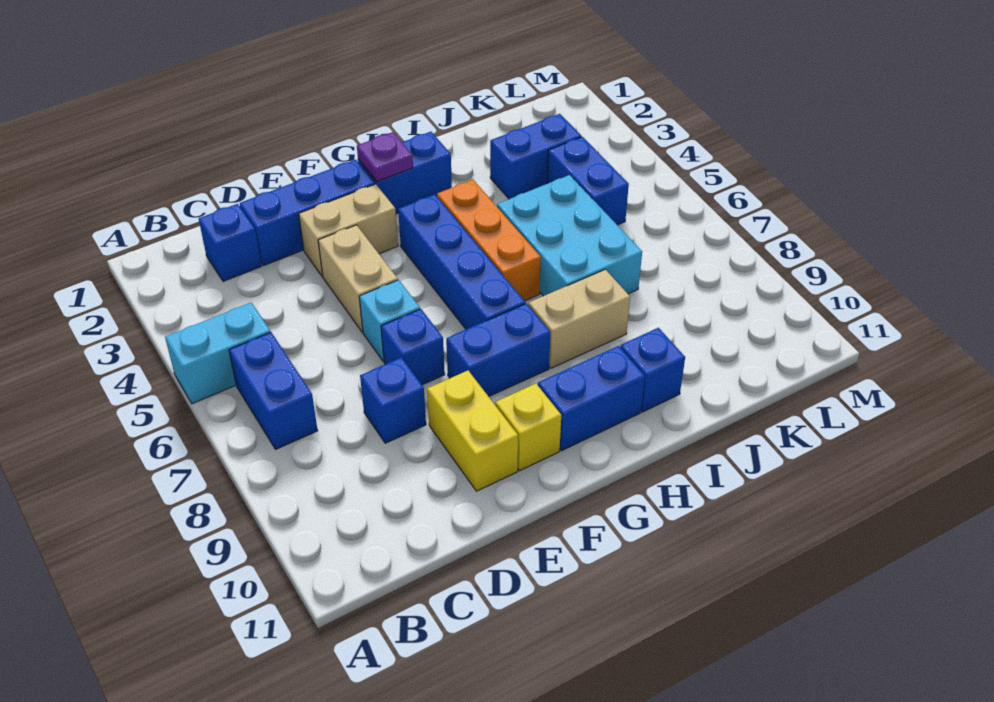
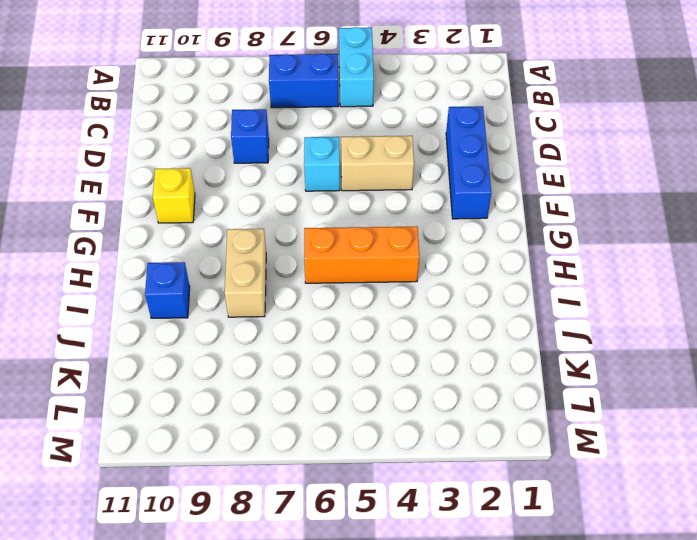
none -> blue brick C2 level 1
none -> tan brick E3:F3 level 1
none -> blue brick E7 level 1

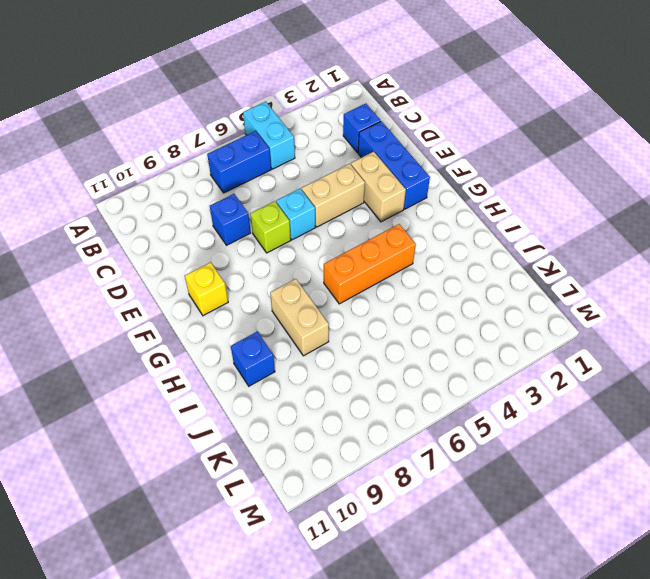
lime brick E7 level 1 -> blue brick E7 level 1
none -> yellow brick E9:E10 level 1
none -> blue brick F8:G8 level 1
none -> blue brick G2:H2 level 1

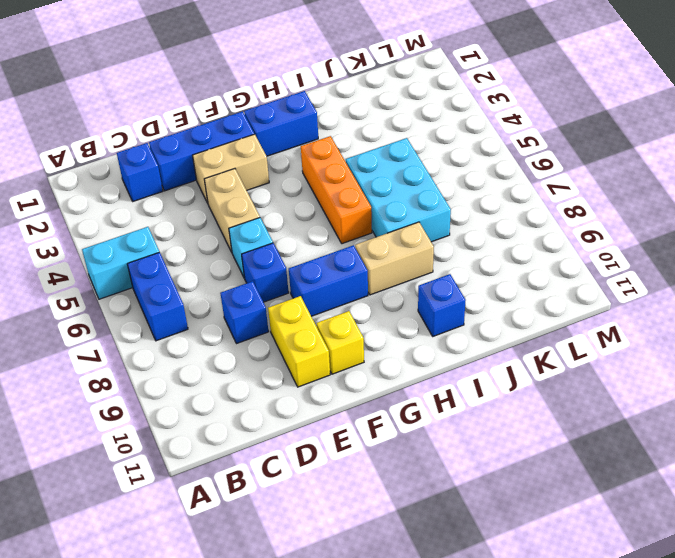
none -> blue brick G4:G7 level 1
none -> blue brick G10:H10 level 1
none -> blue brick J3:K3 level 1

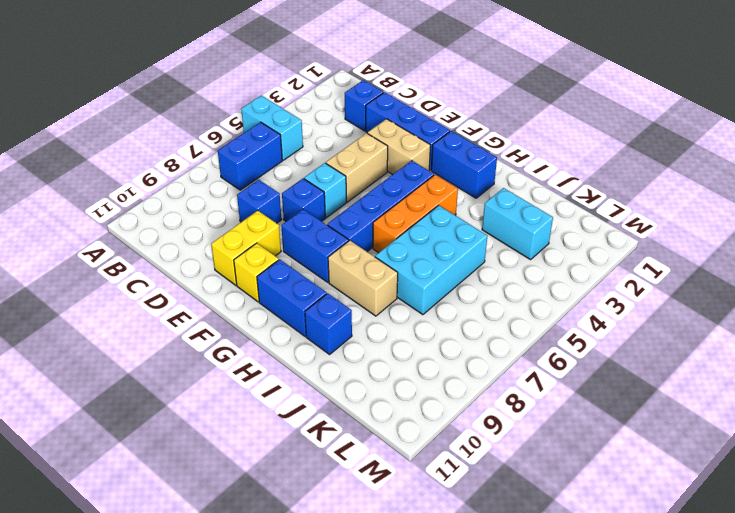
cyan brick J3:K3 level 1 -> blue brick J3:K3 level 1
none -> blue brick K4:K5 level 1
none -> purple plate G2 level 2

